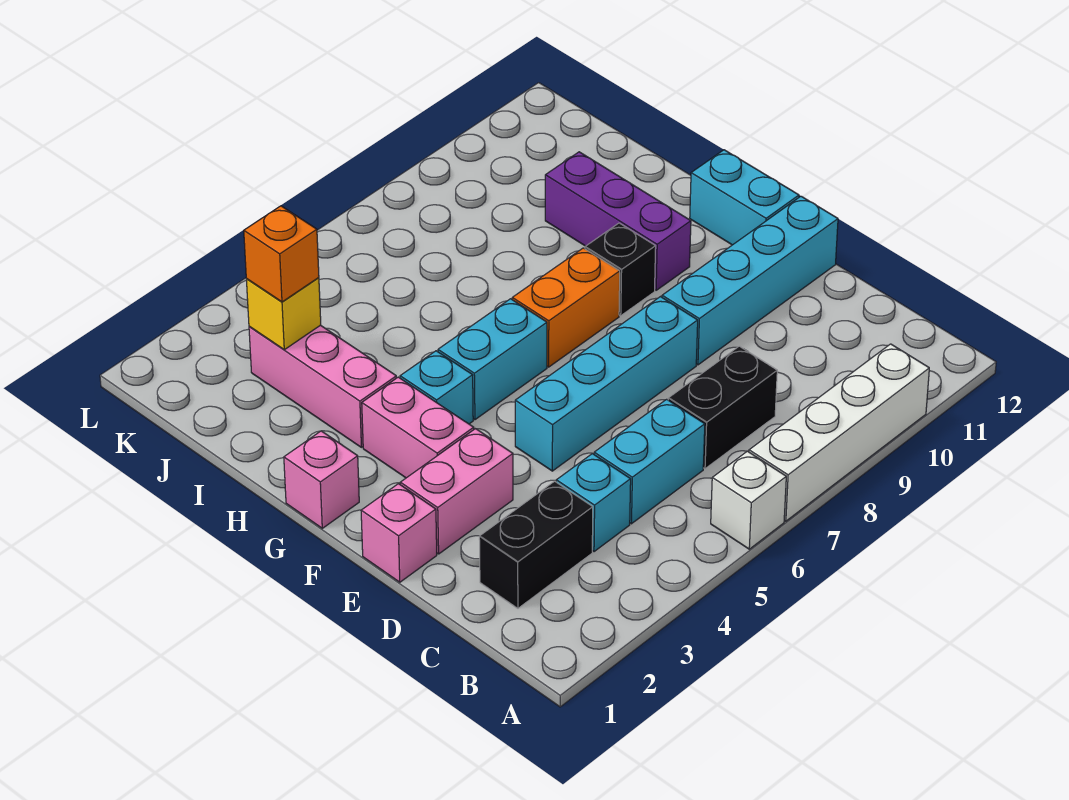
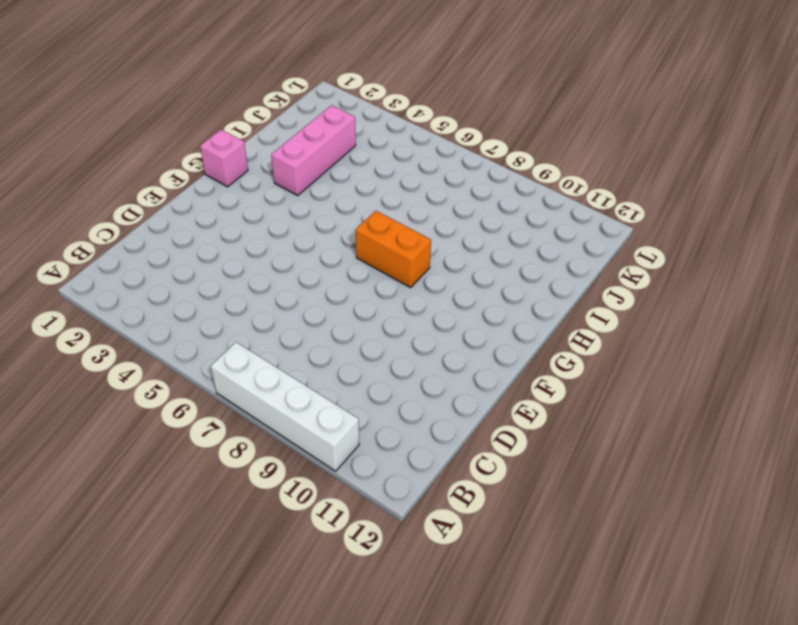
none -> white brick A6 level 1
none -> black brick C2:C3 level 1
none -> cyan brick C4 level 1

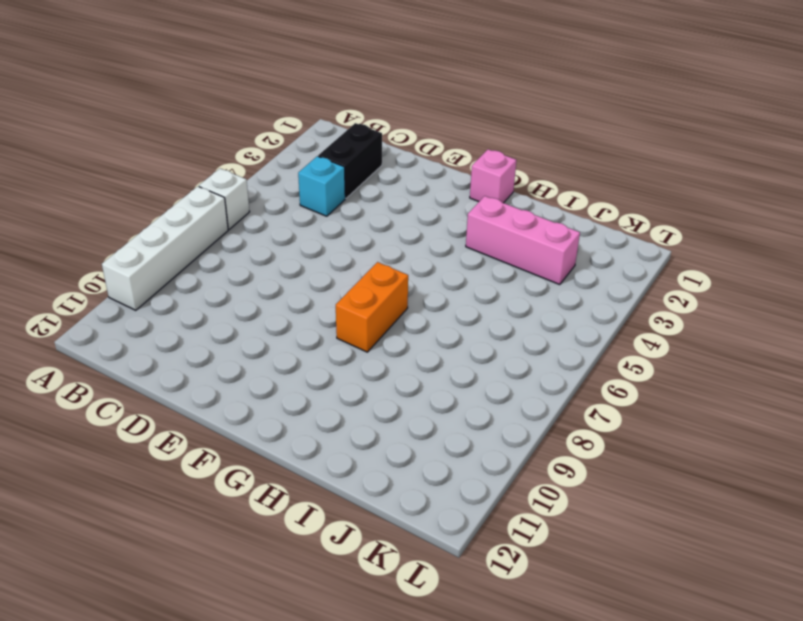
none -> cyan brick C5:C6 level 1
none -> black brick C7:C8 level 1
none -> pink brick E1 level 1

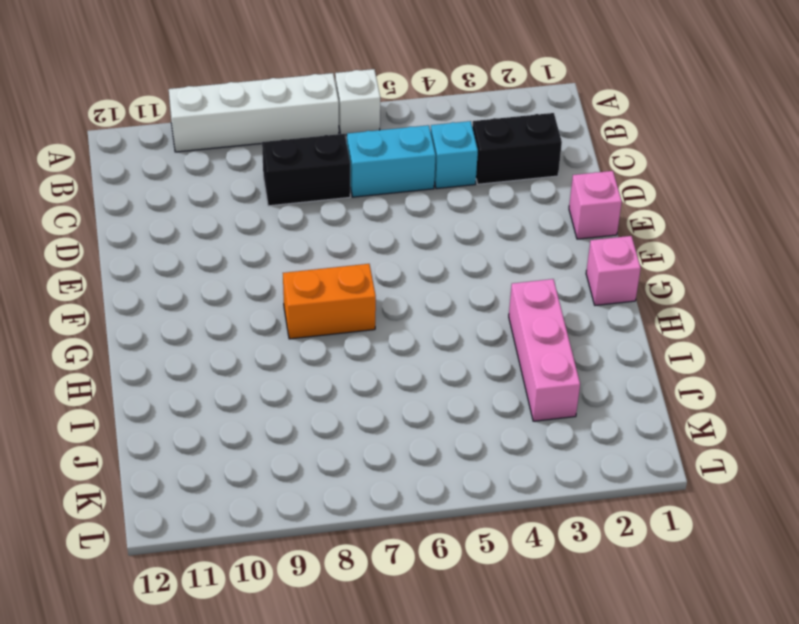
none -> pink brick E2:E3 level 1
none -> cyan brick E5:E8 level 1
none -> cyan brick E9:E12 level 1

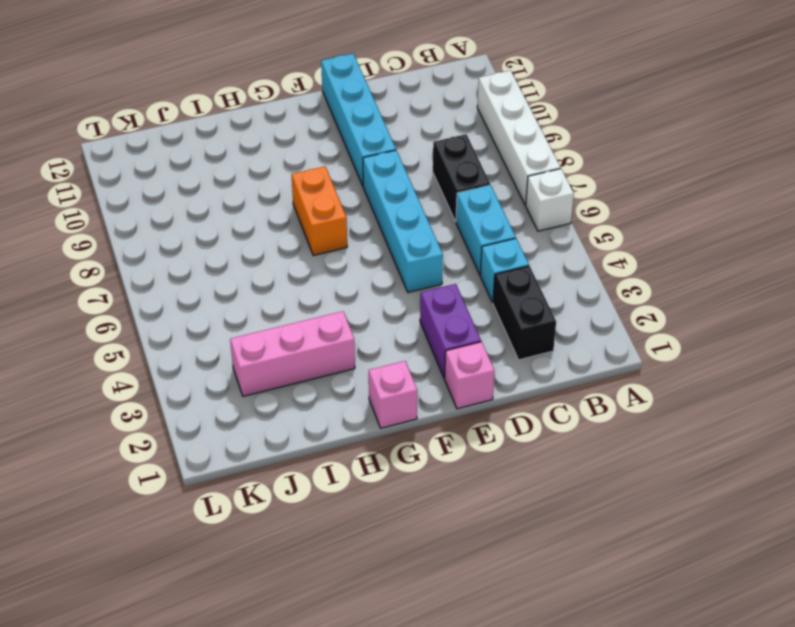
purple brick E2:E3 level 1 -> pink brick E2:E3 level 1
none -> pink brick F3:G3 level 1
none -> cyan brick F12:G12 level 1
none -> cyan brick G4 level 1

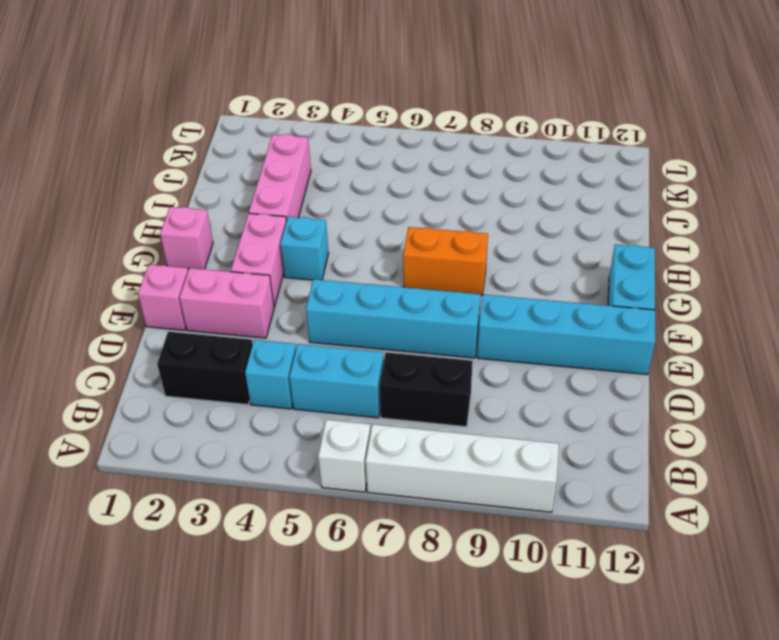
none -> cyan brick G5:G6 level 1
none -> black brick G9 level 1
none -> purple brick G10:I10 level 1

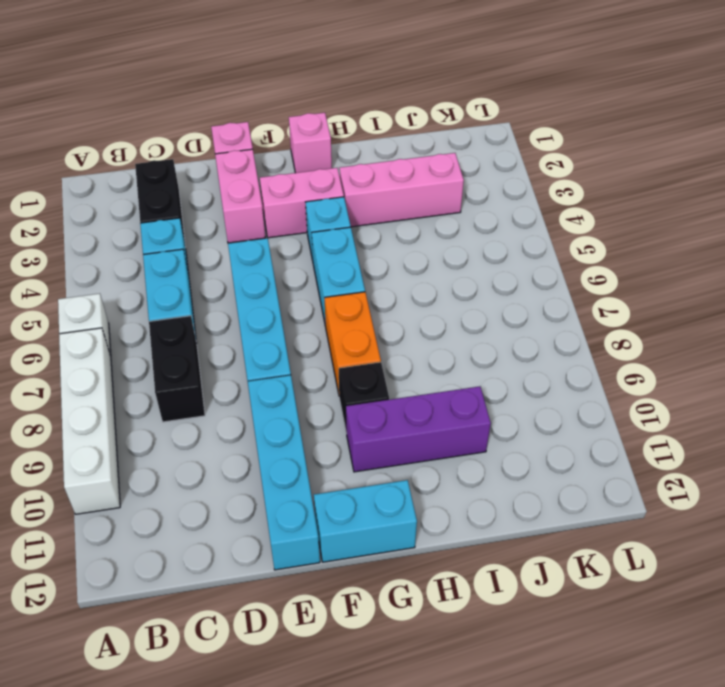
none -> yellow brick J3 level 2
none -> orange brick J3 level 3

